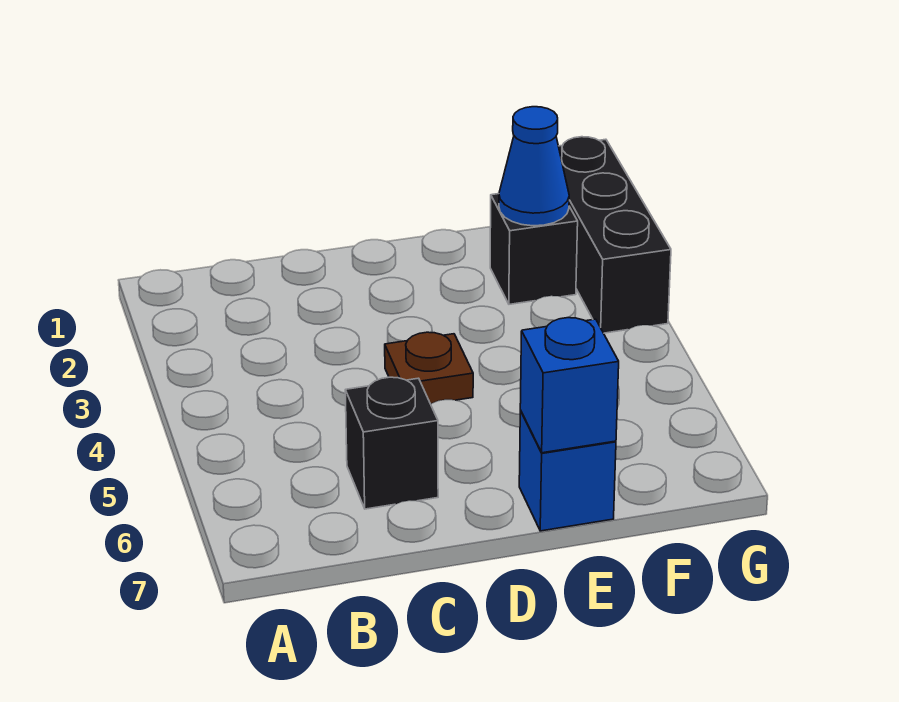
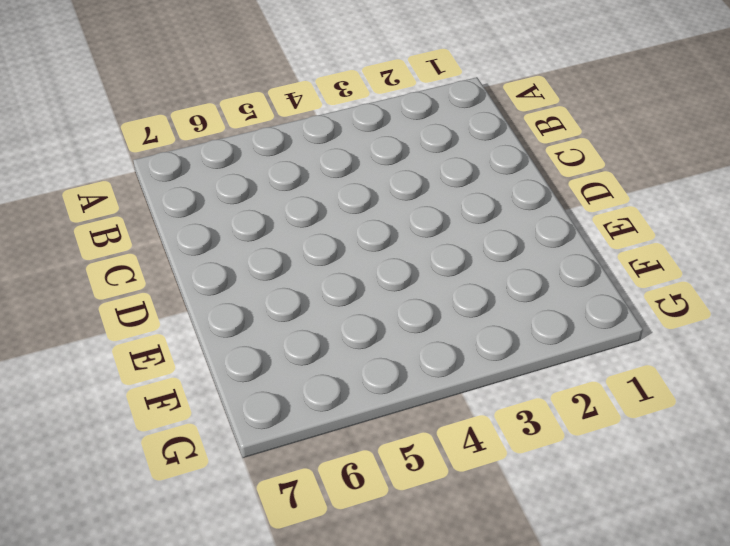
none -> black brick C6 level 1
none -> brown plate D4 level 1

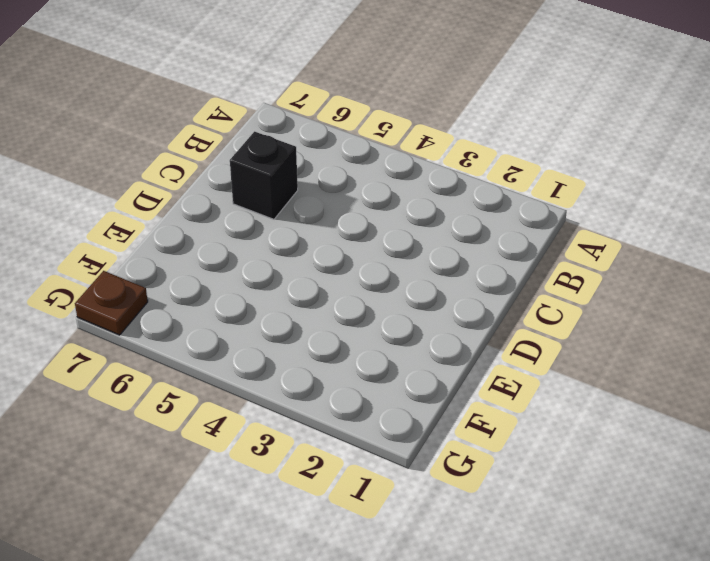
brown plate G7 level 1 -> brown plate D4 level 1
none -> blue brick E7 level 1
none -> black brick F2 level 1

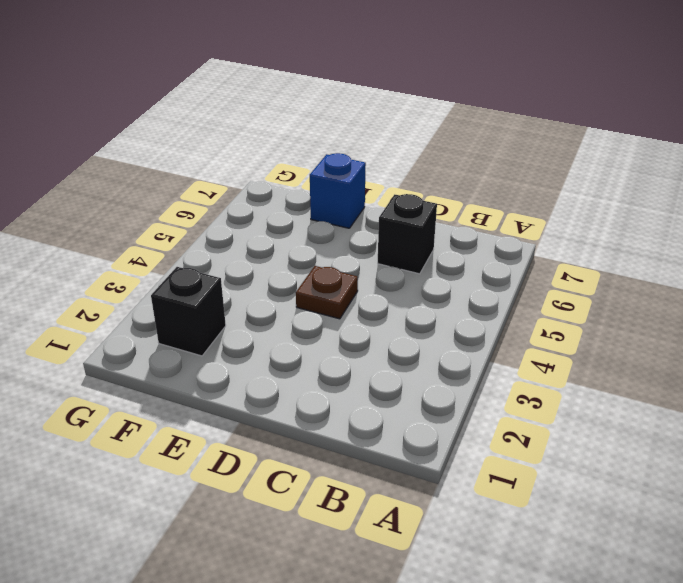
none -> black brick G1:G3 level 1
none -> blue brick E7 level 2

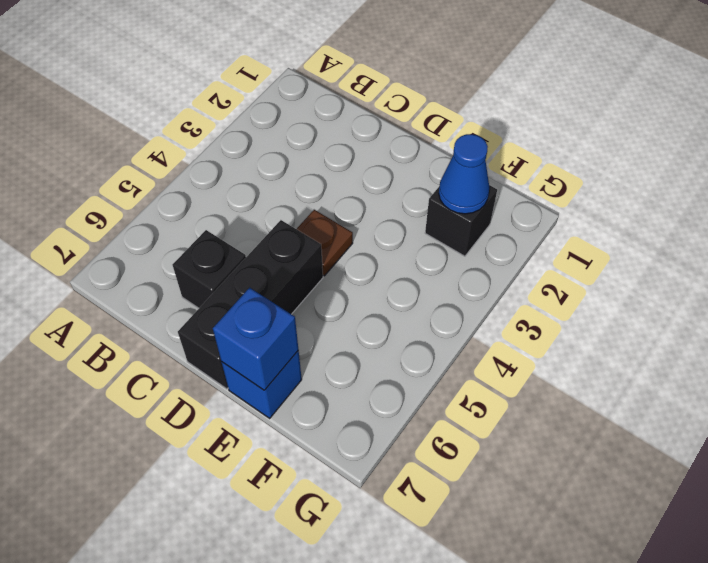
black brick D5:D7 level 1 -> black brick G1:G3 level 1

